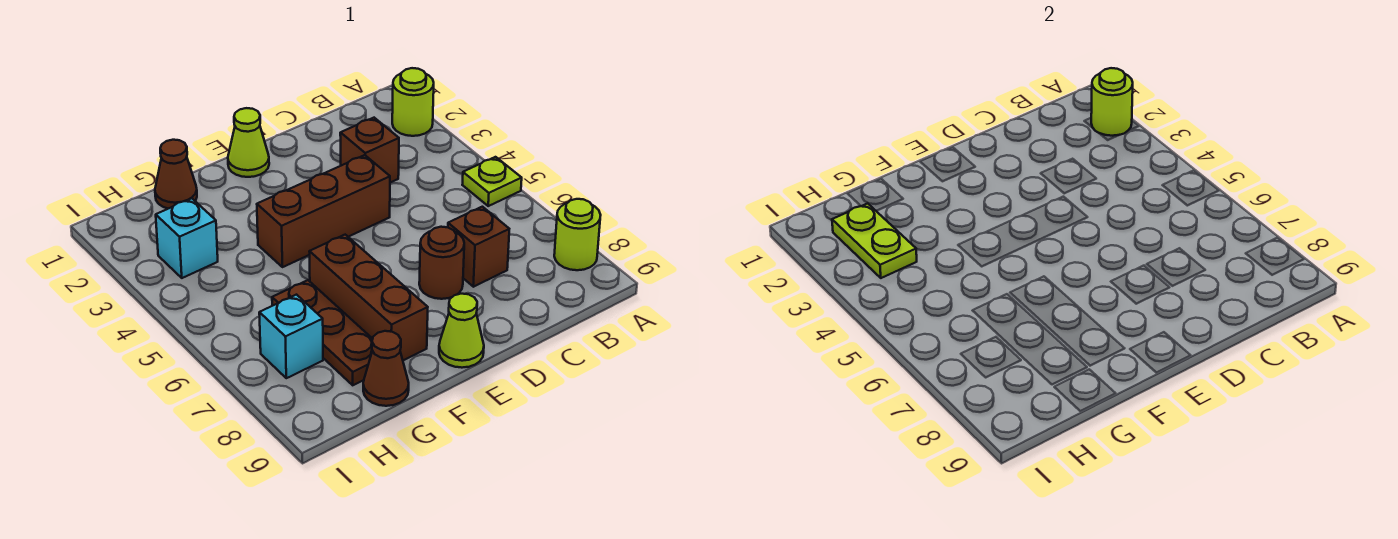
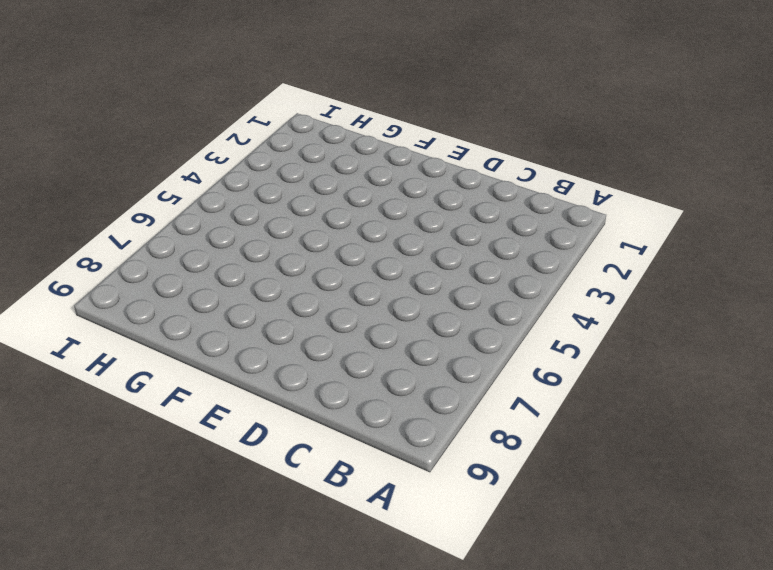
none -> lime round brick A2 level 1
none -> lime plate A5 level 1
none -> lime round brick A8 level 1

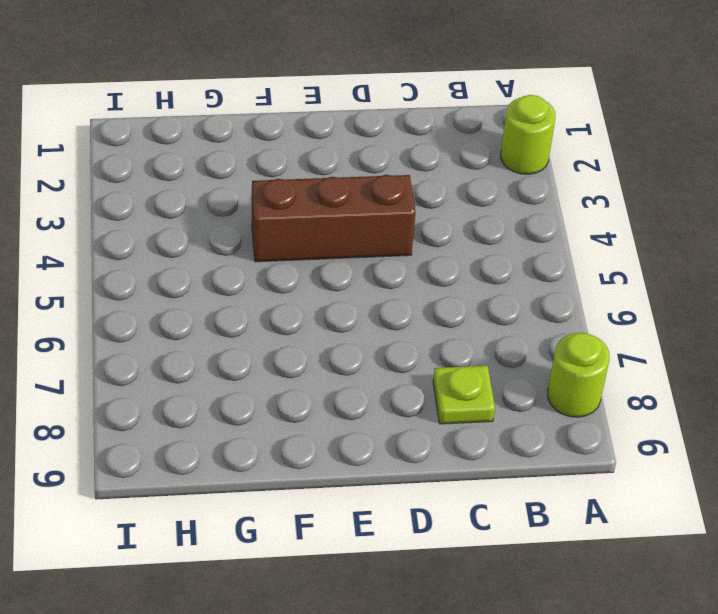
lime plate C8 level 1 -> lime plate A5 level 1
none -> brown brick C3 level 1
none -> brown brick C7 level 1
none -> brown round brick D7 level 1

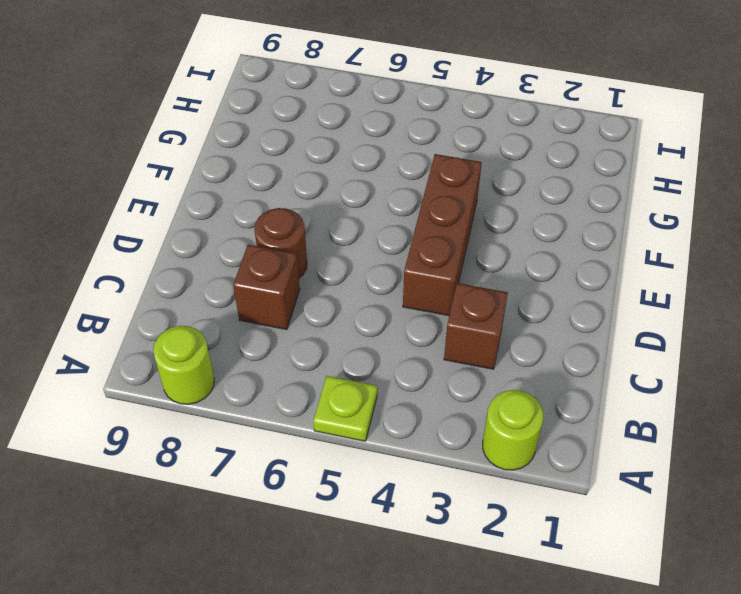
none -> lime cone E1 level 1
none -> lime cone E9 level 1
none -> brown brick F6:F8 level 1

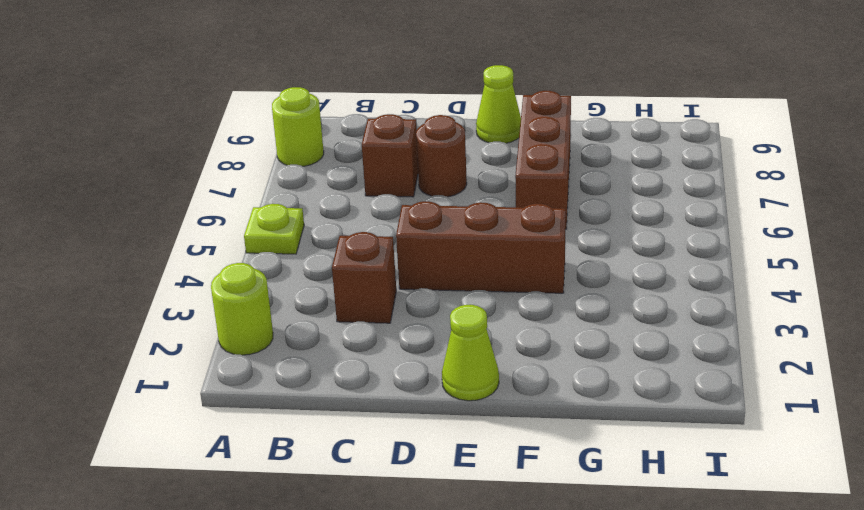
none -> brown cone G1 level 1
none -> brown plate G6:G8 level 1
none -> brown cone G9 level 1

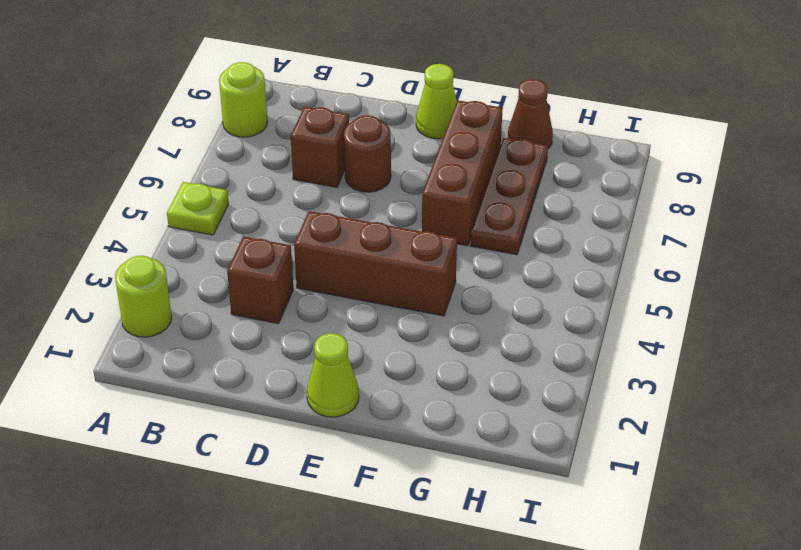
none -> brown cone G1 level 1
none -> cyan brick H3 level 1
none -> cyan brick H7 level 1

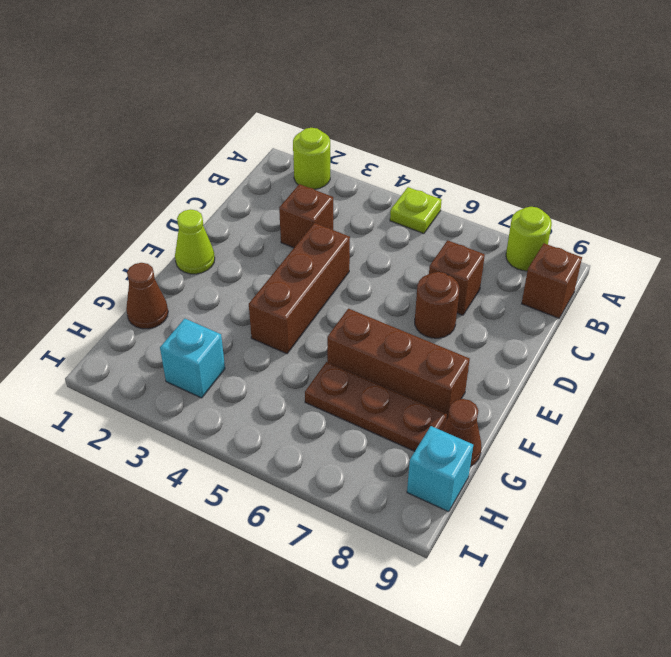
brown brick B9 level 1 -> none
cyan brick H9 level 1 -> cyan brick H7 level 1
none -> lime cone E9 level 1
none -> lime round brick A2 level 2
none -> lime plate H2:H3 level 2

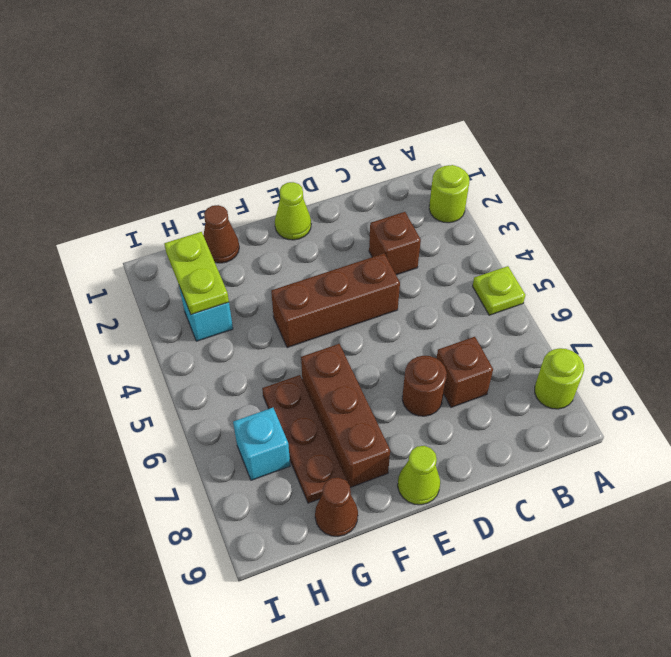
none -> lime round brick A2 level 2

